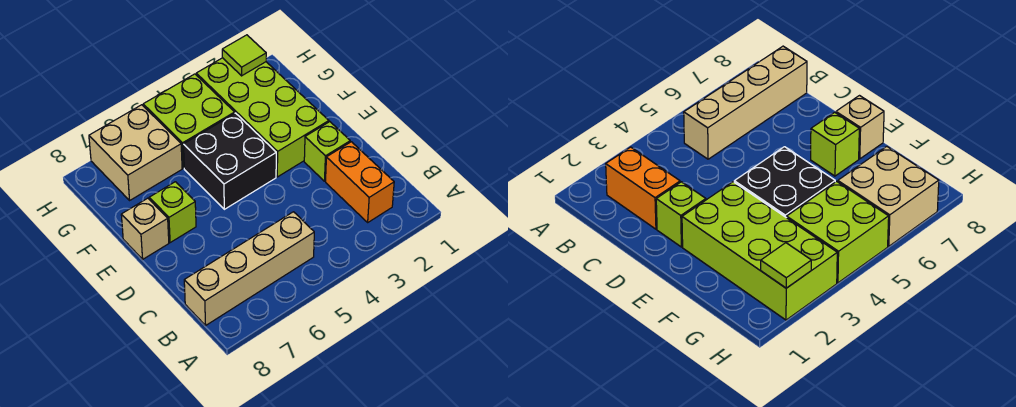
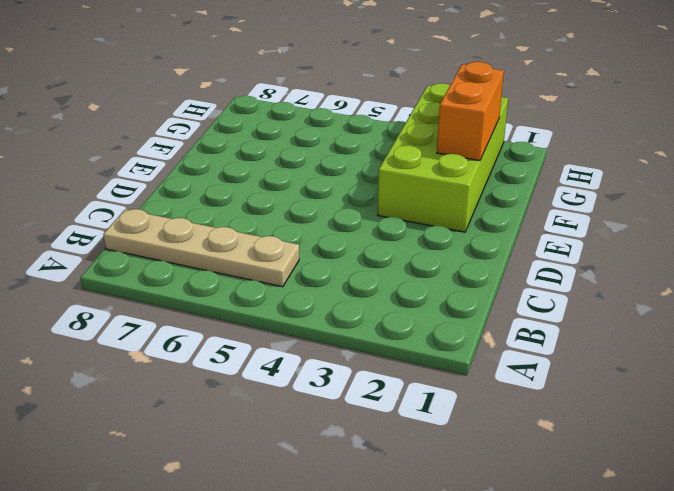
tan plate B5:B8 level 1 -> tan brick B5:B8 level 1
orange brick F2:G2 level 2 -> orange brick B2:C2 level 1
none -> lime brick D2 level 1
none -> black brick E4:F5 level 1

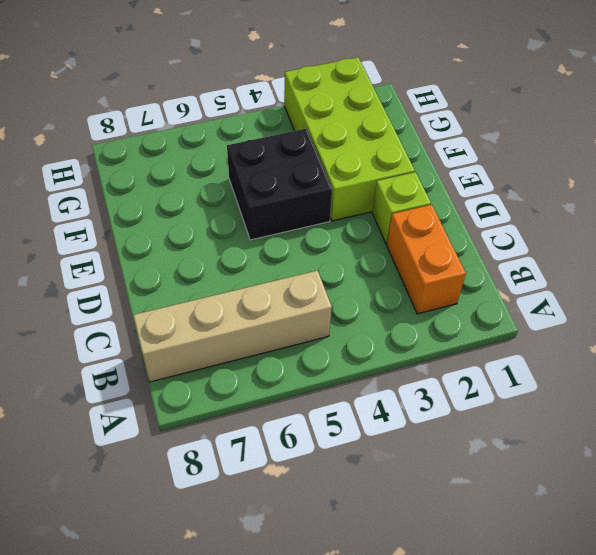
none -> lime brick E7 level 1
none -> tan brick E8 level 1

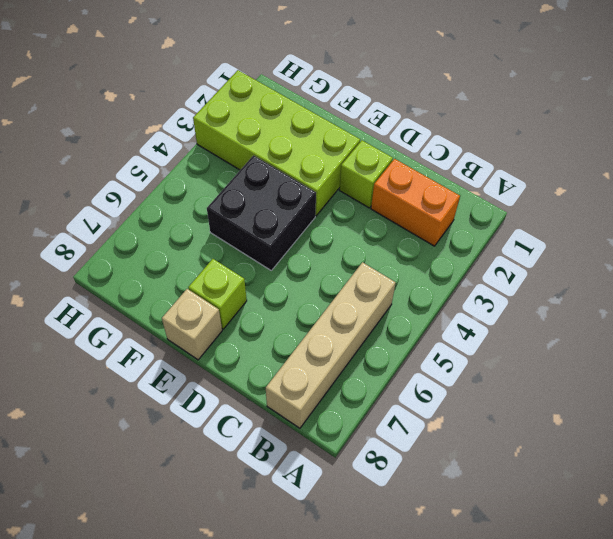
none -> lime brick G4:H5 level 1
none -> tan brick G6:H7 level 1

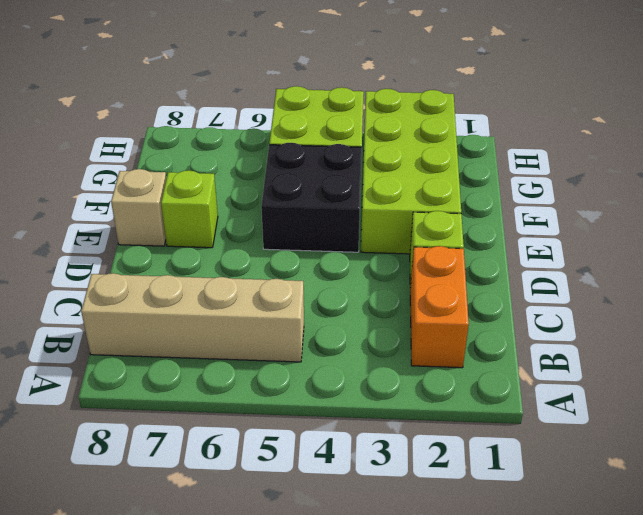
none -> tan brick G6:H7 level 1
none -> lime tile H2 level 2

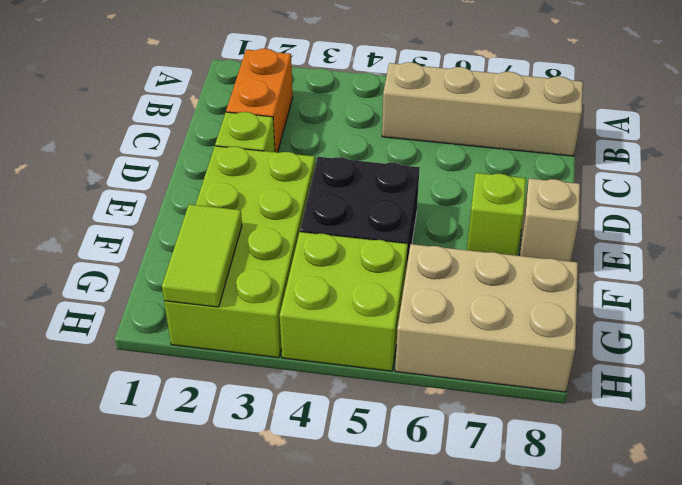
lime tile G2:H2 level 2 -> lime tile H2 level 2
tan brick G6:H8 level 1 -> tan brick G6:H7 level 1

